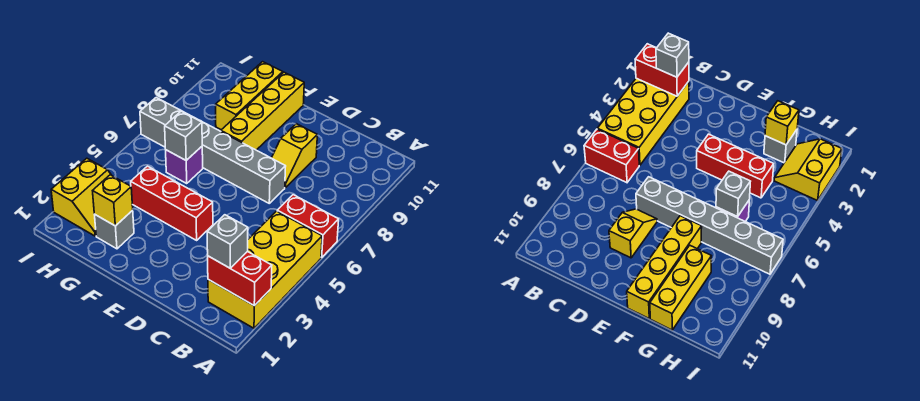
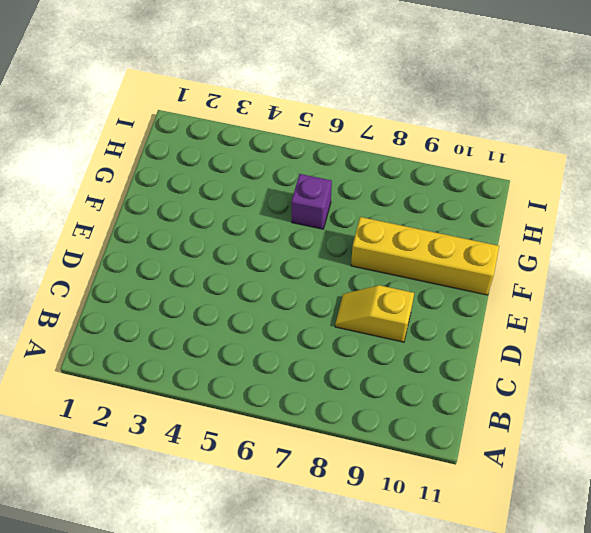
none -> yellow brick A2:B5 level 1
none -> red brick A6:B6 level 1
none -> grey brick D7:I7 level 1

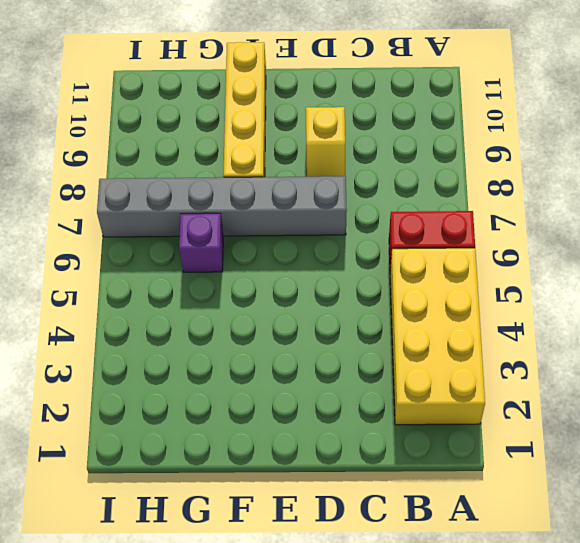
none -> red brick E4:G4 level 1
none -> grey brick G2 level 1
none -> yellow brick G9:G11 level 1

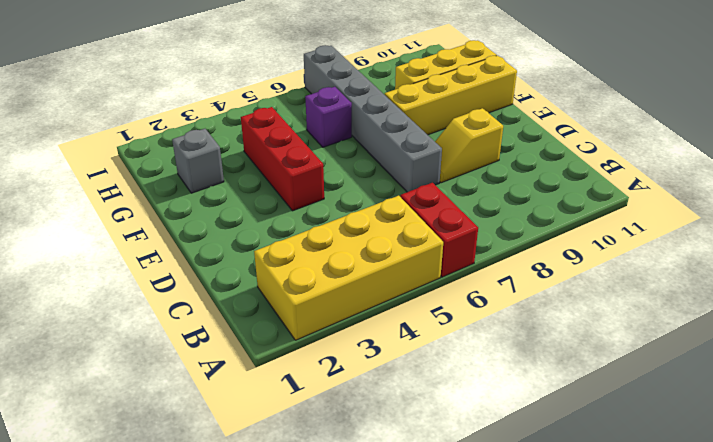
none -> yellow slope H2:I3 level 1 top I
none -> red brick A2:B2 level 2
none -> yellow brick G2 level 2

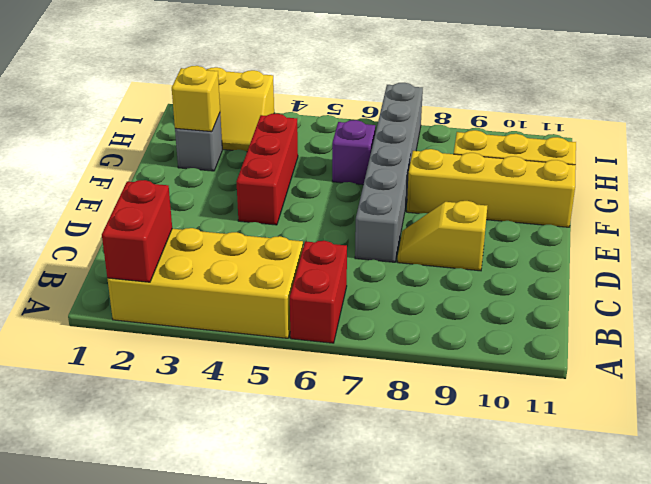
none -> grey brick G6 level 2
none -> grey brick B2 level 3

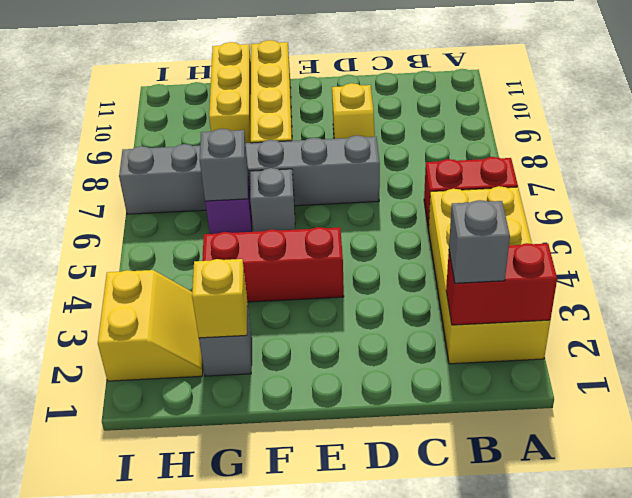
grey brick F6 level 1 -> none

